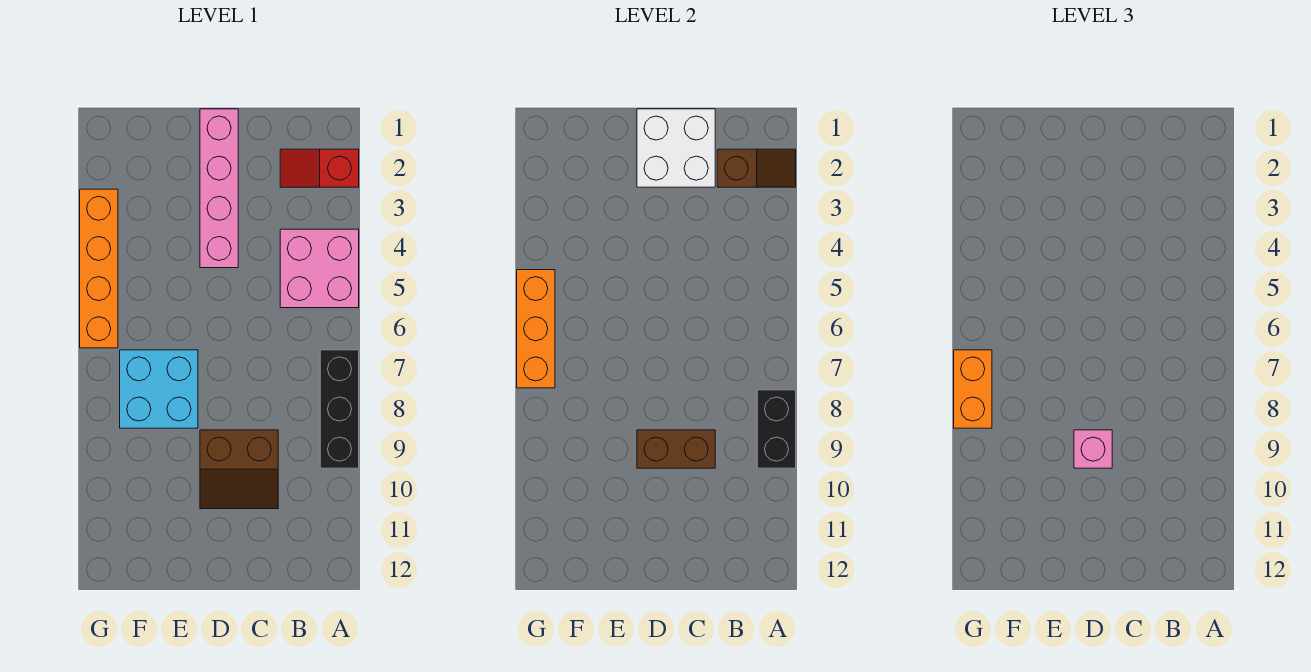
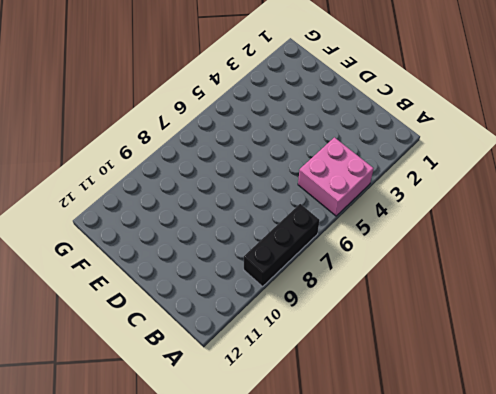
none -> red slope A2:B2 level 1 top A
none -> brown slope C9:D10 level 1 top 9
none -> pink brick D1:D4 level 1

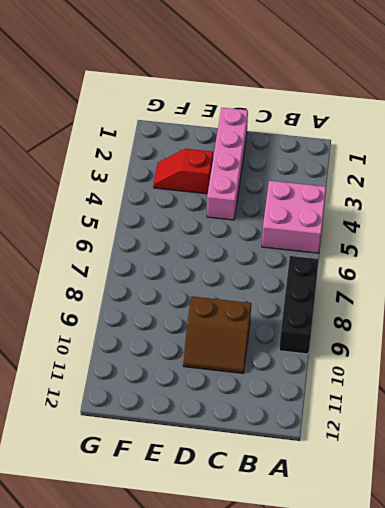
red slope E3:F3 level 1 top E -> red slope A2:B2 level 1 top A
none -> cyan brick E7:F8 level 1
none -> orange brick G3:G6 level 1
none -> brown slope A2:B2 level 2 top B

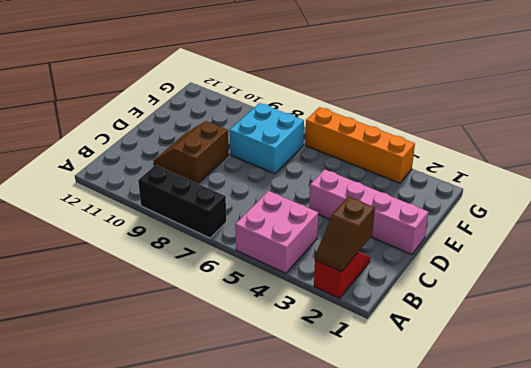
none -> black brick A8:A9 level 2
none -> white brick C1:D2 level 2
none -> brown brick C9:D9 level 2

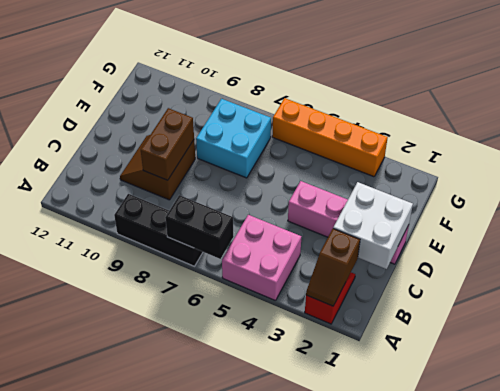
black brick A6:A7 level 2 -> black brick A8:A9 level 2
none -> orange brick G5:G7 level 2
none -> pink brick D9 level 3
none -> orange brick G7:G8 level 3

